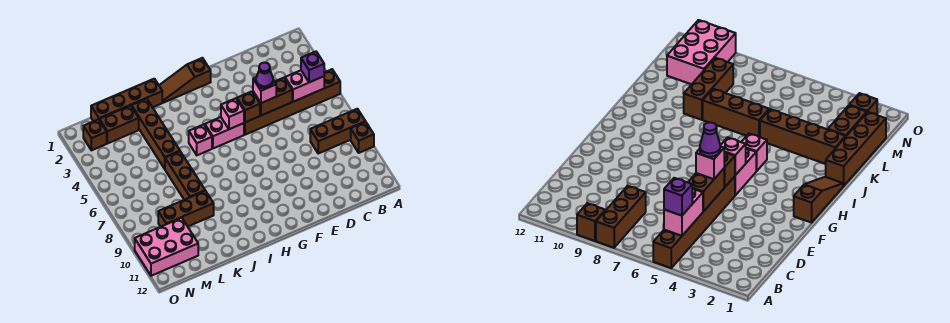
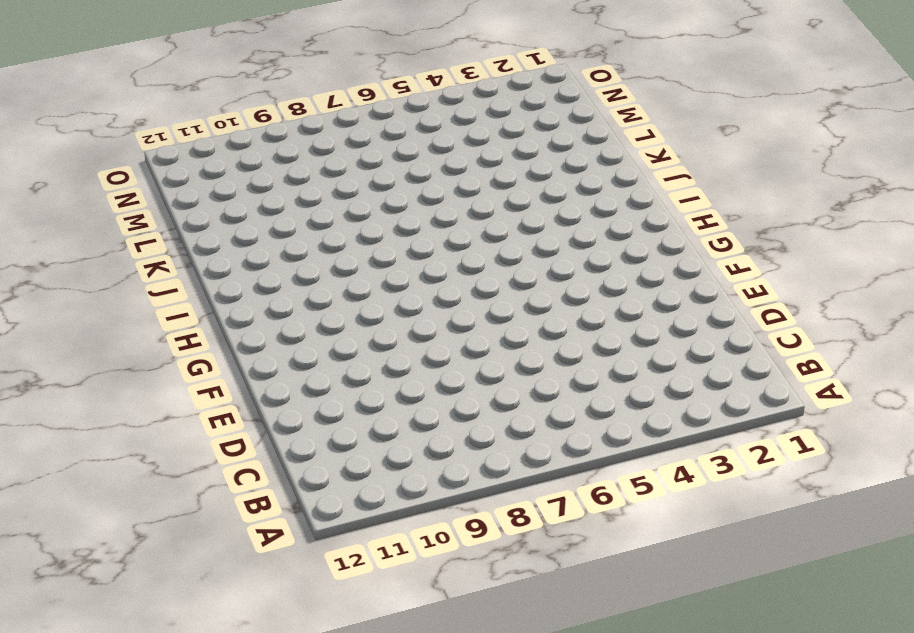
none -> brown brick A5:F5 level 1
none -> brown brick A8:C8 level 1
none -> brown brick A9 level 1

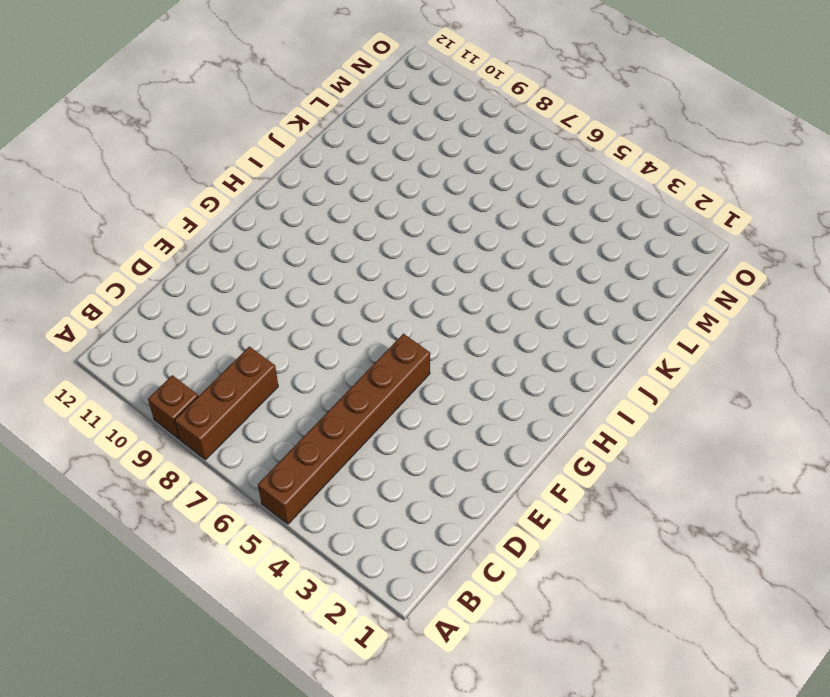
none -> brown slope G1:I1 level 1 top G
none -> pink brick G5:H5 level 1
none -> pink brick I5 level 1

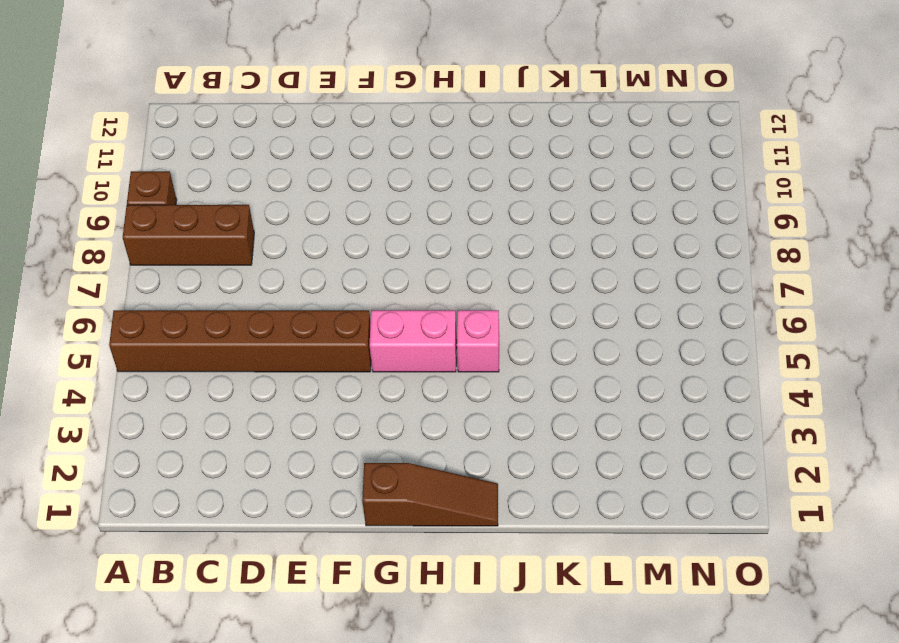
none -> brown brick J1:M1 level 1
none -> brown brick K2:K5 level 1
none -> brown brick K6:K8 level 1

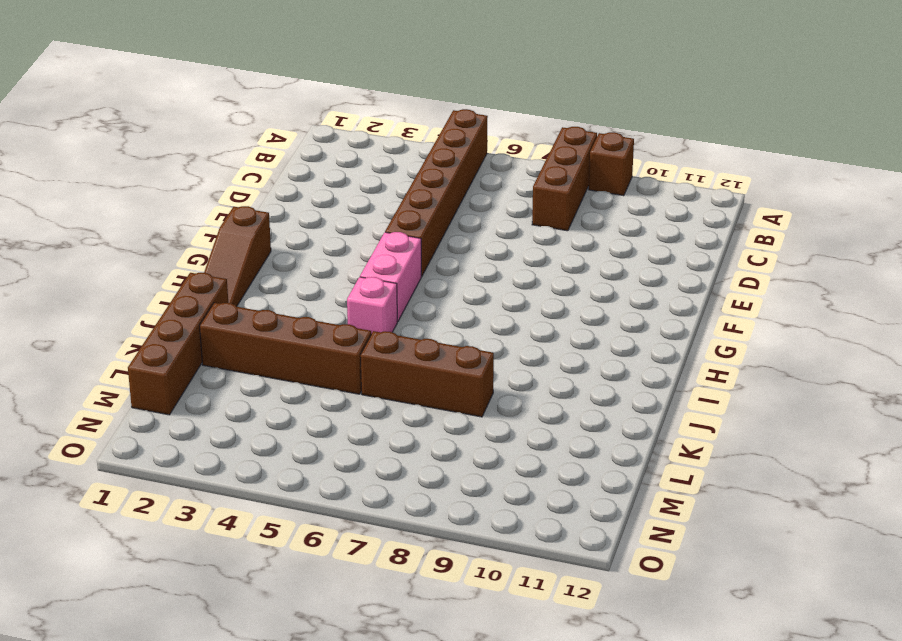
none -> brown brick K9:M9 level 1
none -> brown brick L2:M2 level 1
none -> pink brick M10:O11 level 1

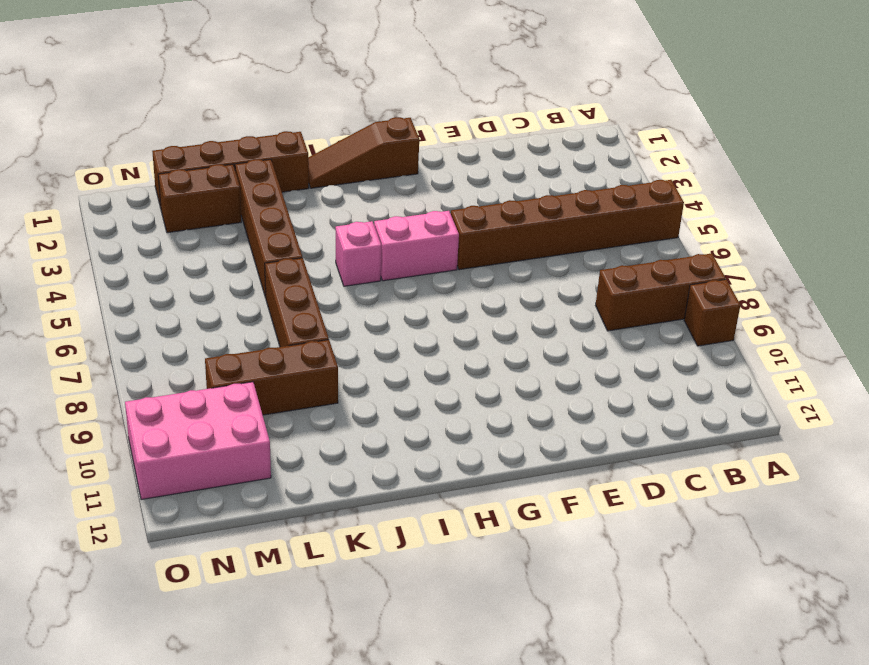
none -> brown brick N2 level 1
none -> pink brick B5:C5 level 2
none -> brown brick D5:E5 level 2

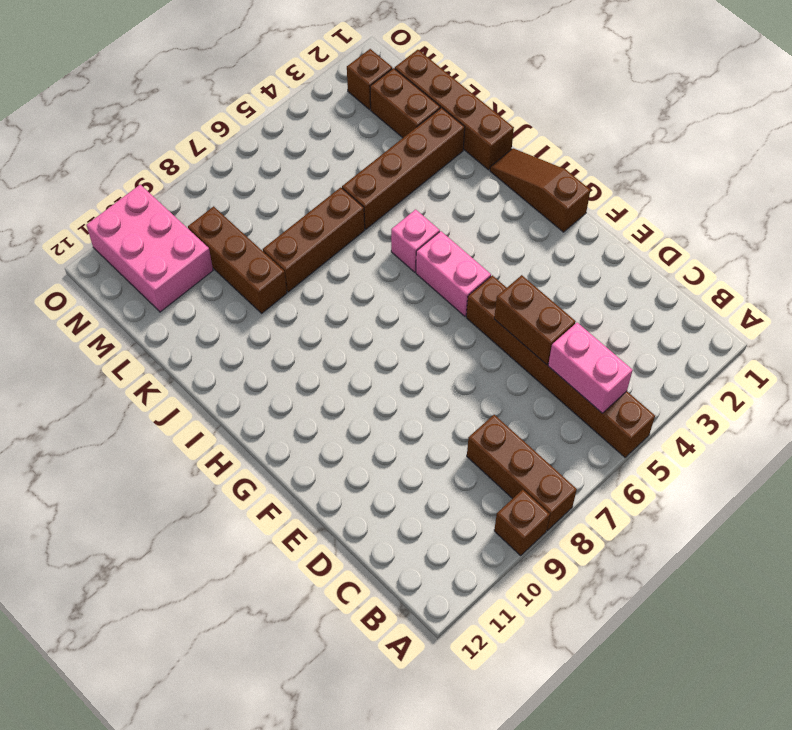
none -> brown brick F5 level 2
none -> pink brick G5 level 2
none -> purple brick B5 level 3

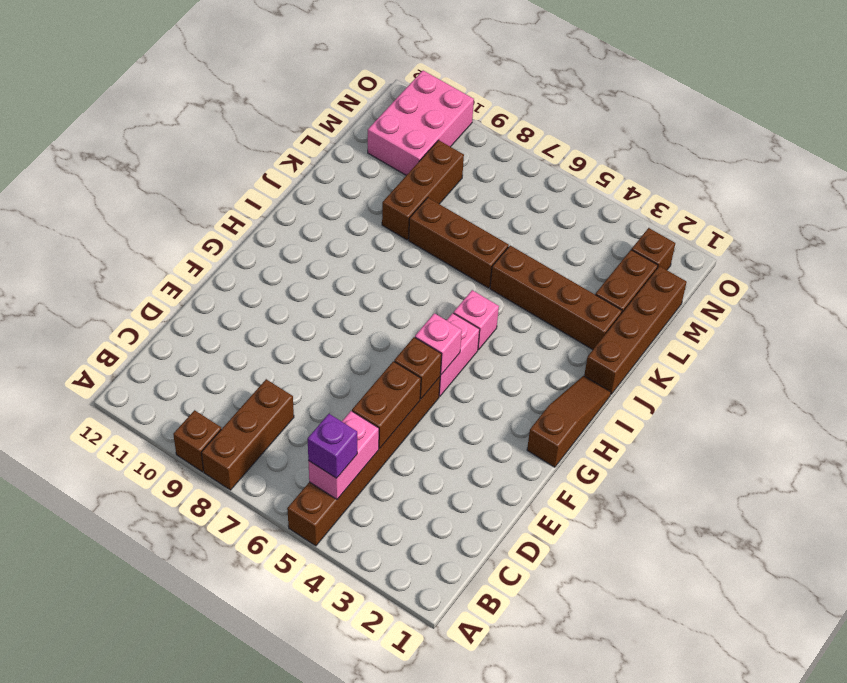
none -> pink brick E5 level 3
none -> purple cone E5 level 4

